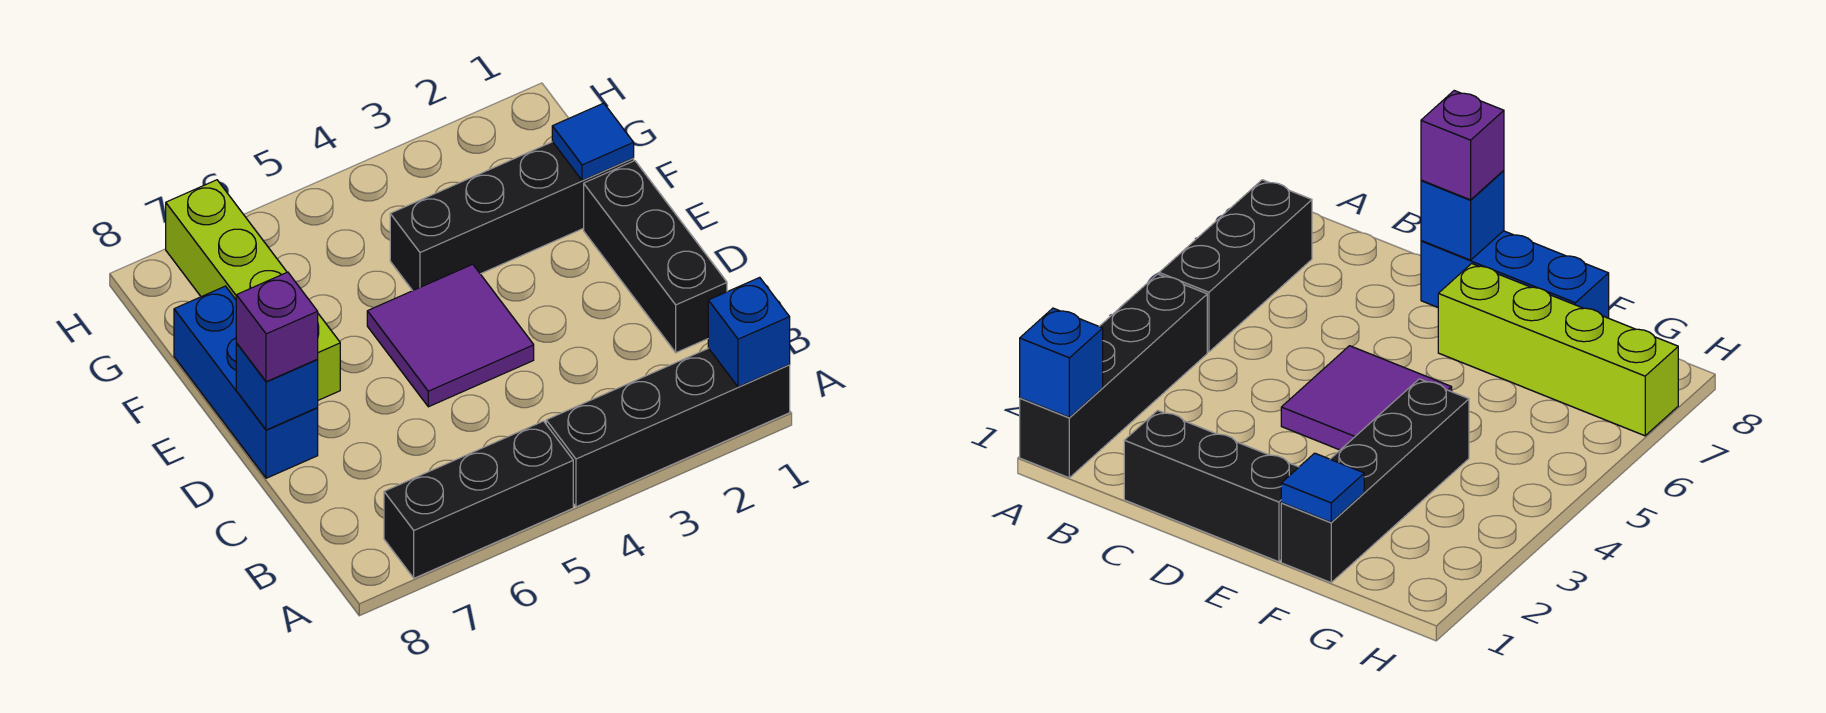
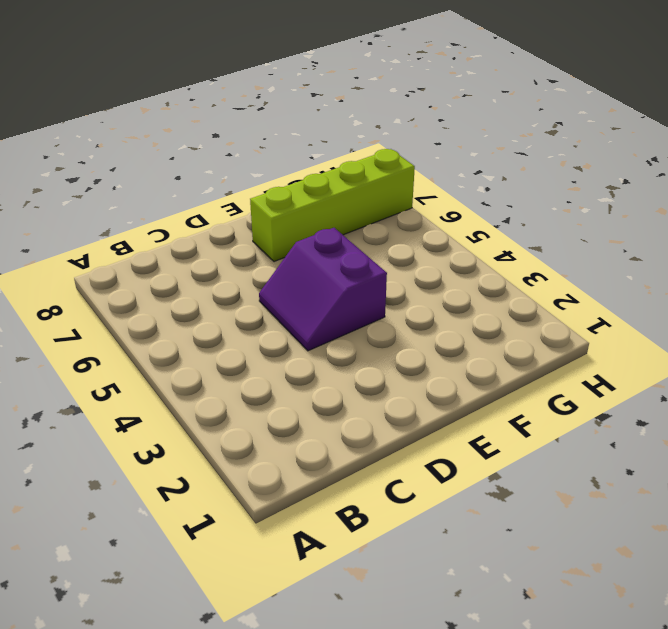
purple slope D4:E5 level 1 top E -> purple tile D4:E5 level 1
none -> black brick A1:A4 level 1
none -> black brick A5:A7 level 1

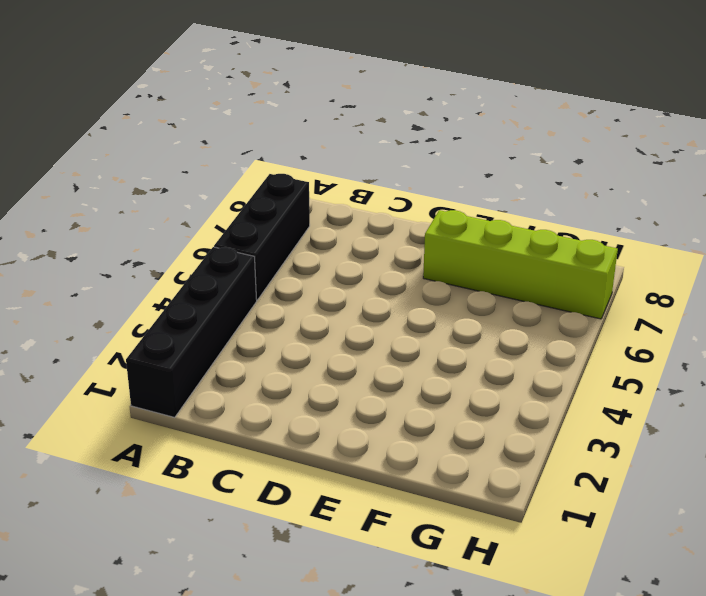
none -> black brick C1:E1 level 1
none -> purple tile D4:E5 level 1

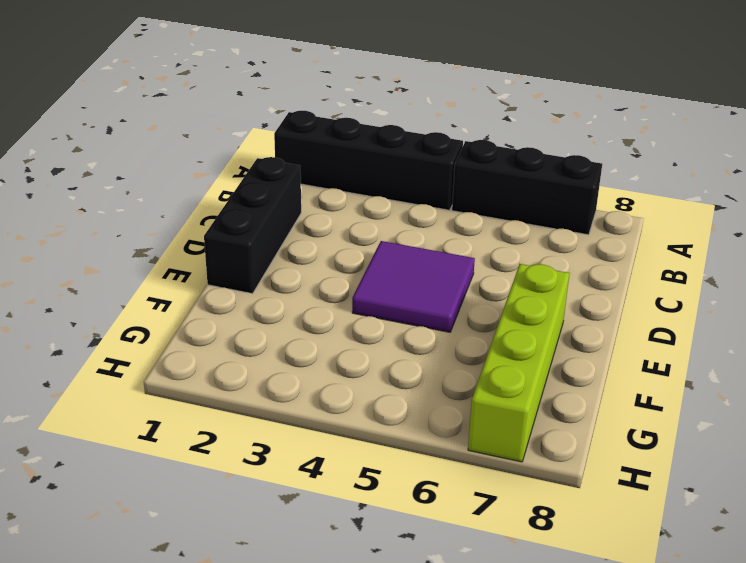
none -> blue brick D8:F8 level 1
none -> black brick F1:F4 level 1

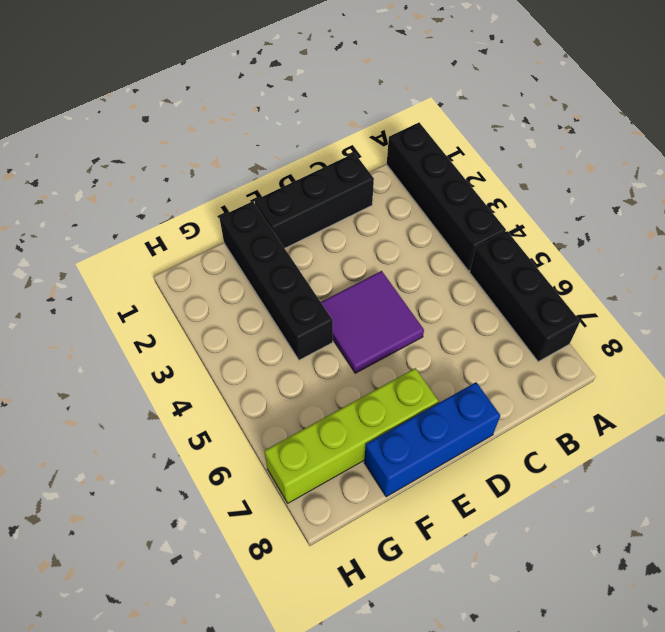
none -> blue brick A1 level 2
none -> blue brick D8 level 2

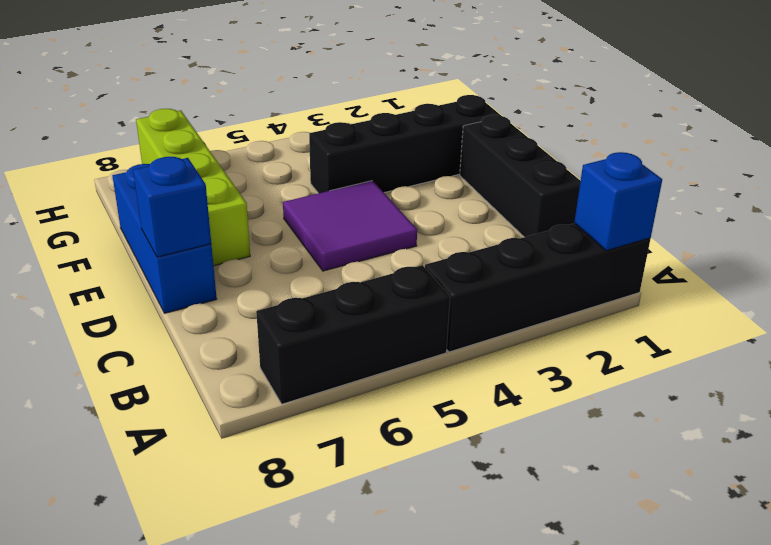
none -> blue tile F1 level 2
none -> purple brick D8 level 3

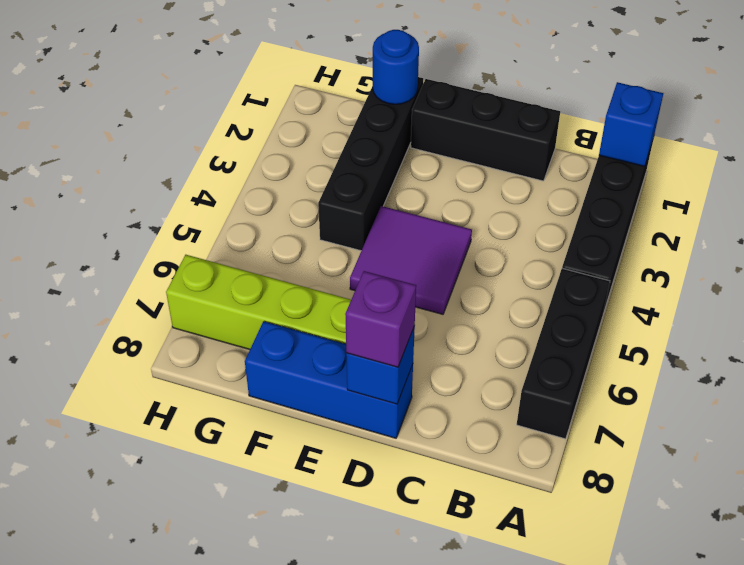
blue round brick F1 level 2 -> blue tile F1 level 2

